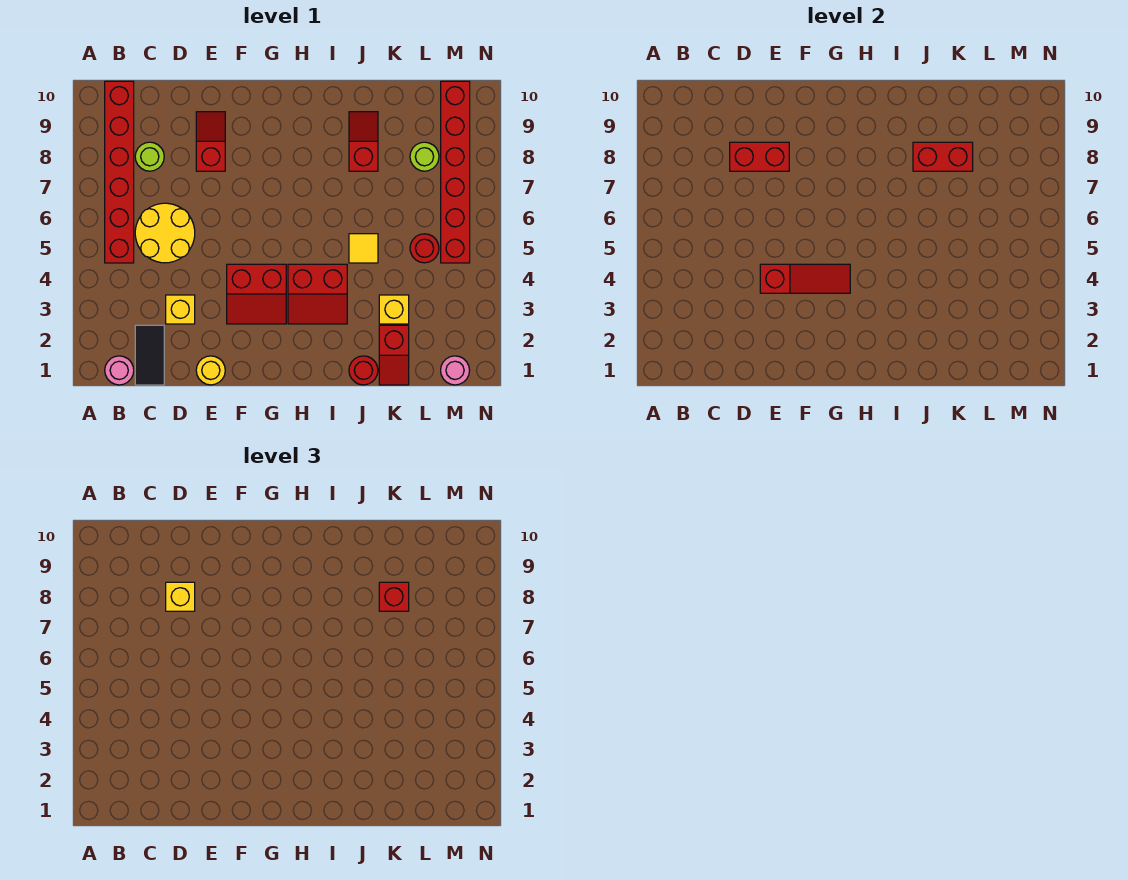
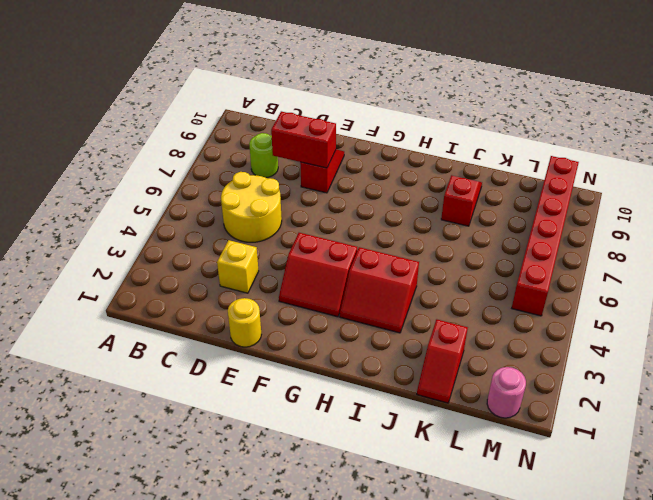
none -> pink round brick B1 level 1
none -> red brick B5:B10 level 1
none -> black tile C1:C2 level 1

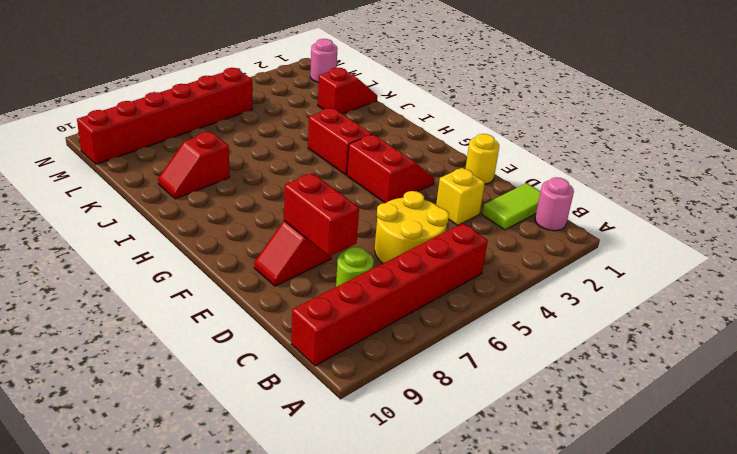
lime tile C1:C2 level 1 -> black tile C1:C2 level 1
none -> red round brick J1 level 1
none -> yellow tile J5 level 1
none -> yellow brick K3 level 1

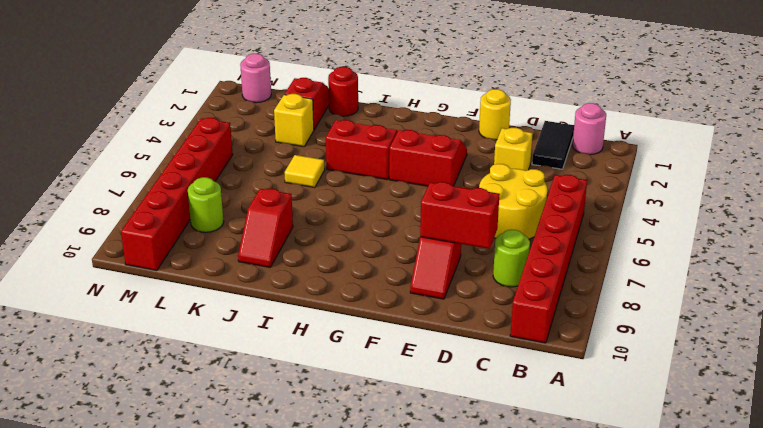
none -> red round brick L5 level 1
none -> red slope E4:G4 level 2 top E
none -> red brick J8:K8 level 2

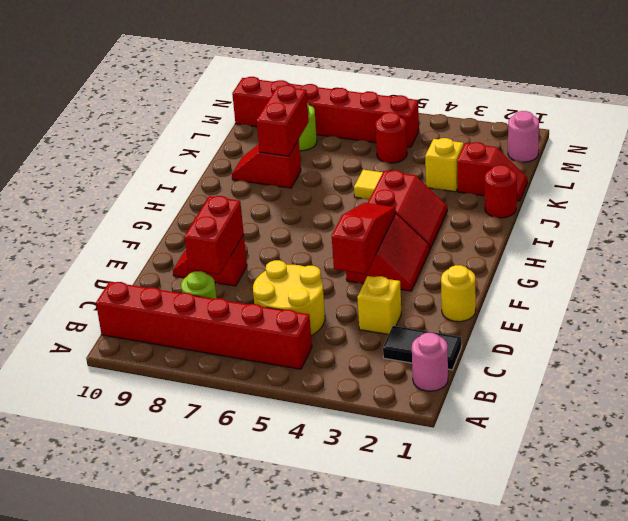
none -> yellow brick D8 level 3
none -> red brick K8 level 3

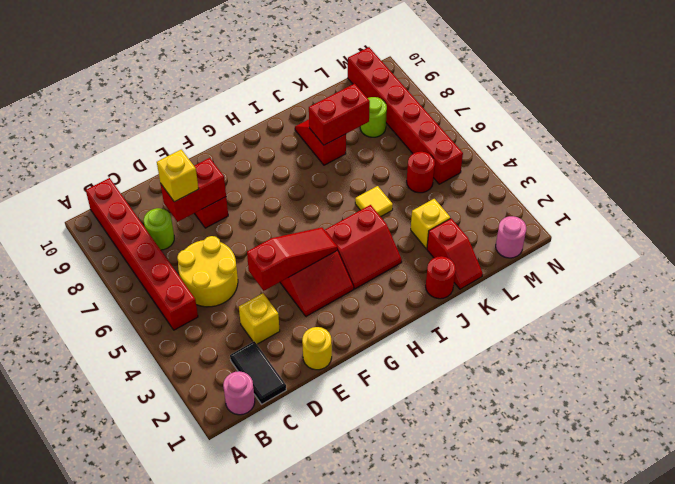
none -> red brick K8 level 3

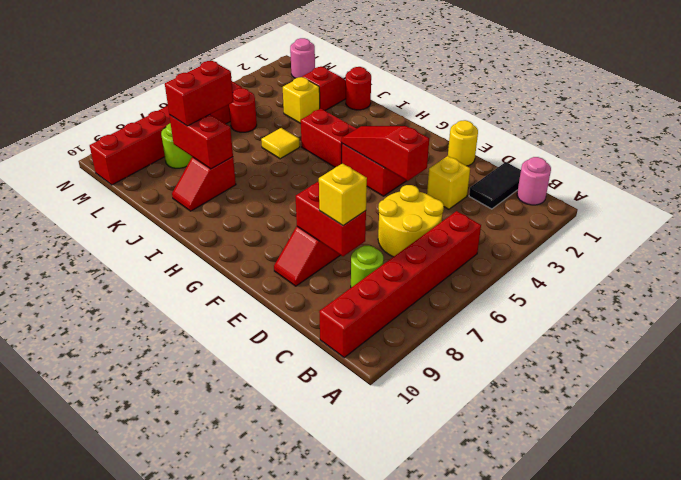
red brick K7:K8 level 3 -> red brick K8 level 3

